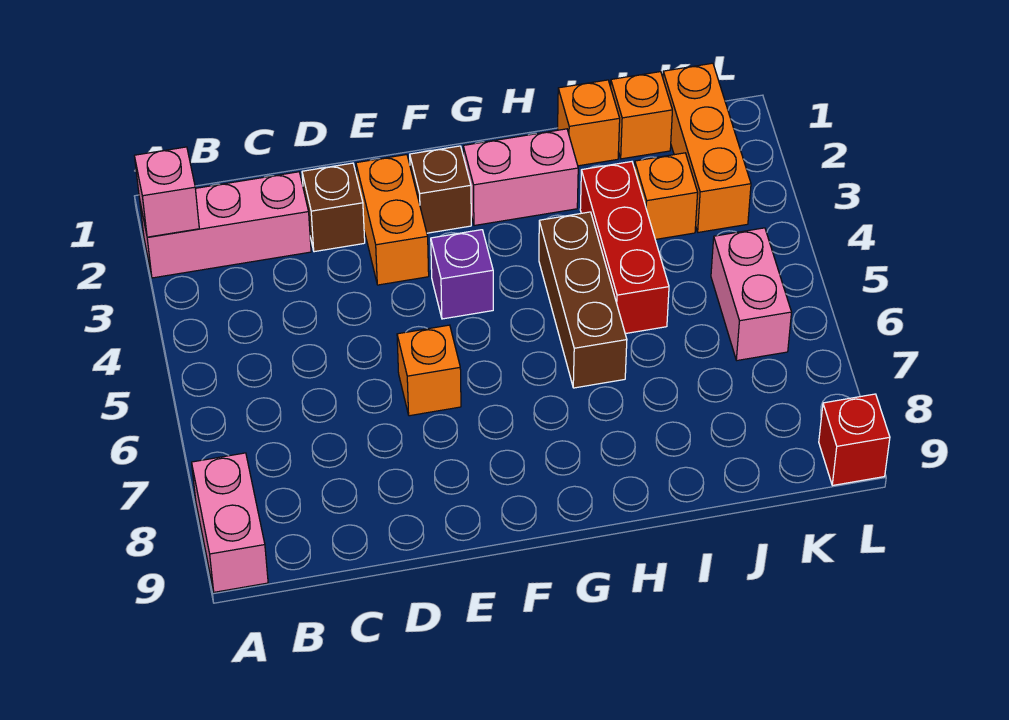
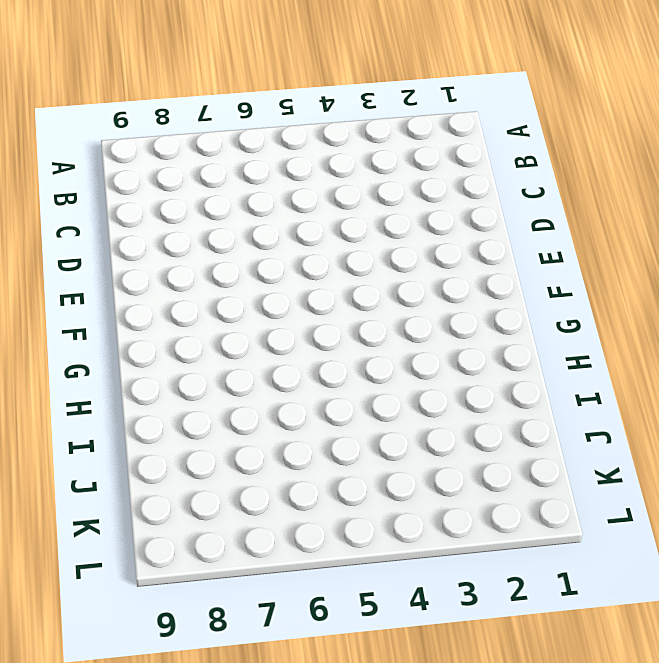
none -> pink brick A2:C2 level 1
none -> pink brick A8:A9 level 1
none -> brown brick D2 level 1

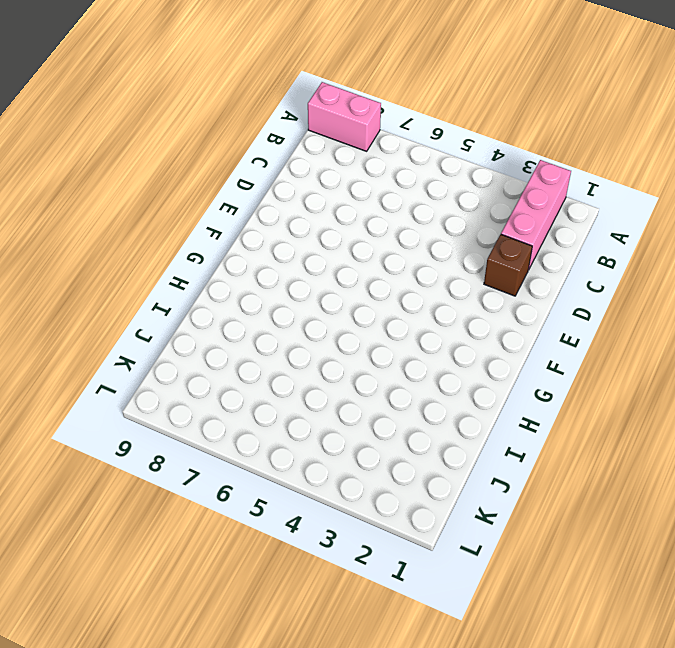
none -> orange brick E2:E3 level 1
none -> orange brick E6 level 1
none -> brown brick F2 level 1

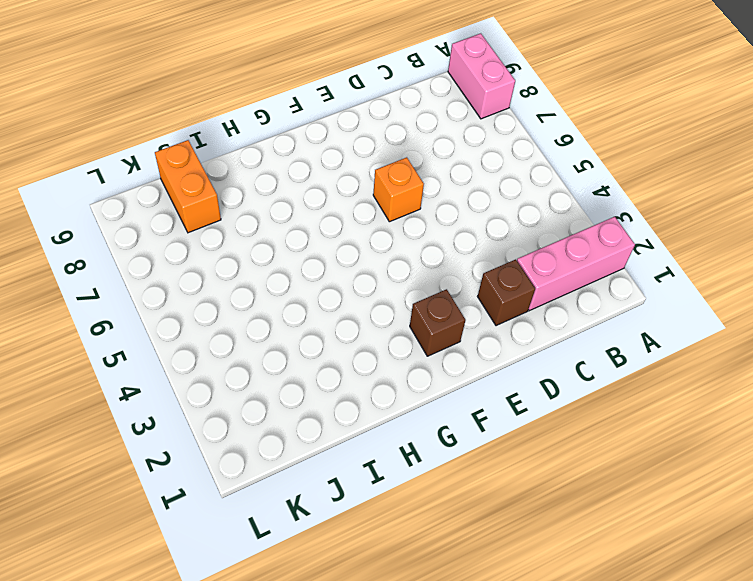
orange brick J8:J9 level 1 -> orange brick E2:E3 level 1
none -> purple brick F4 level 1
none -> pink brick G2:H2 level 1
none -> brown brick H4:H6 level 1

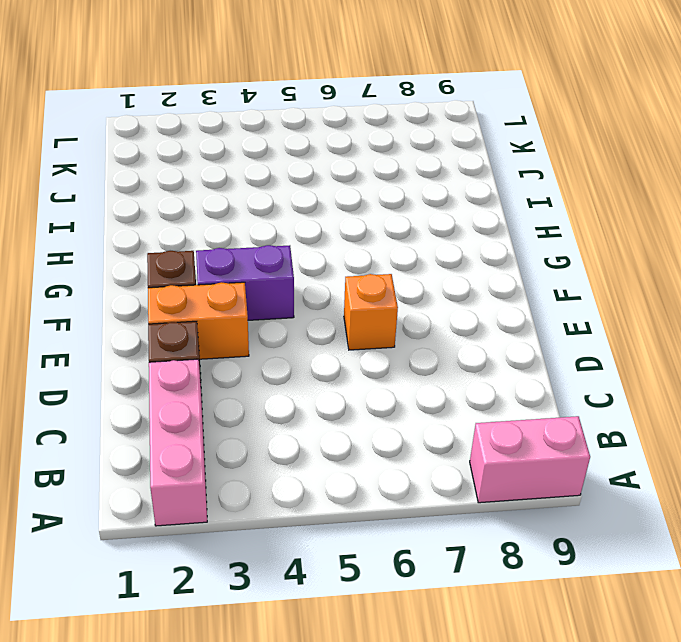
purple brick F3:F4 level 1 -> purple brick F4 level 1
none -> pink brick G2:H2 level 1
none -> brown brick H4:H6 level 1
none -> orange brick I1 level 1

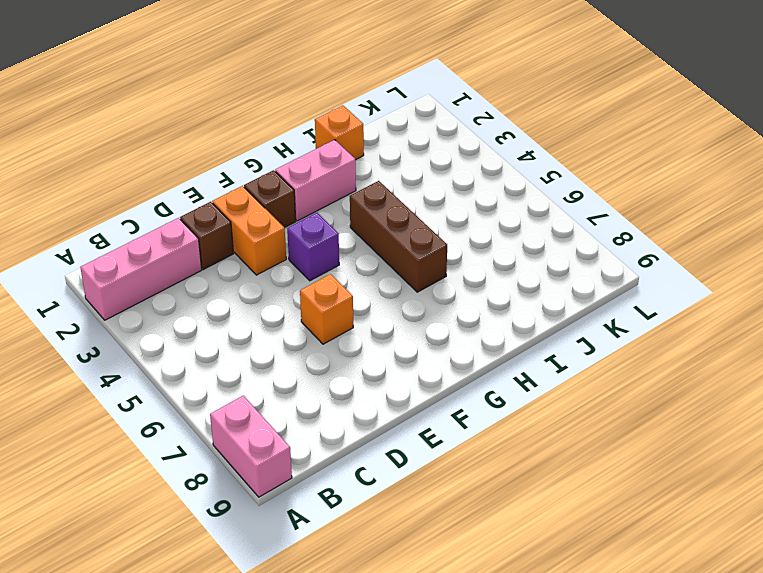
none -> red brick I3:I5 level 1
none -> orange brick J1 level 1
none -> orange brick J3 level 1

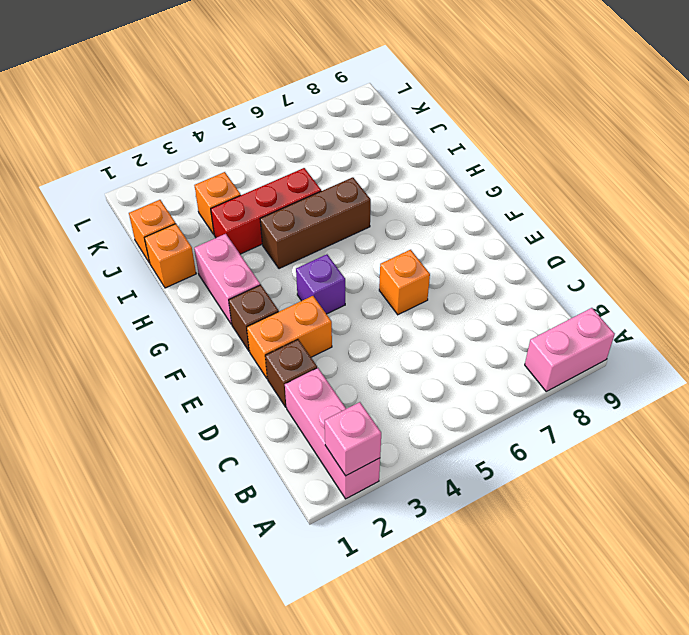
none -> orange brick K1:K3 level 1
none -> pink brick K5:K6 level 1
none -> red brick L9 level 1

